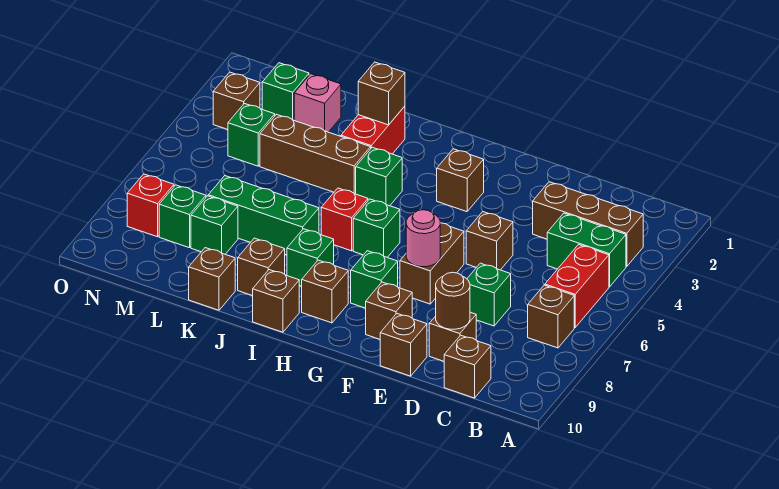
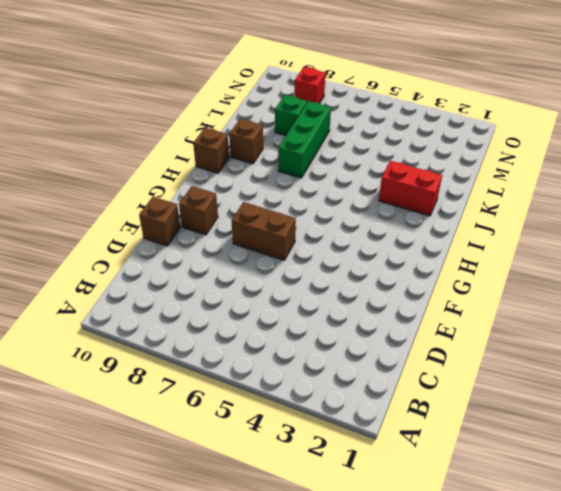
none -> brown brick B3:D3 level 1
none -> green brick B4:C4 level 1
none -> red brick B5:B6 level 1
none -> brown brick B7 level 1

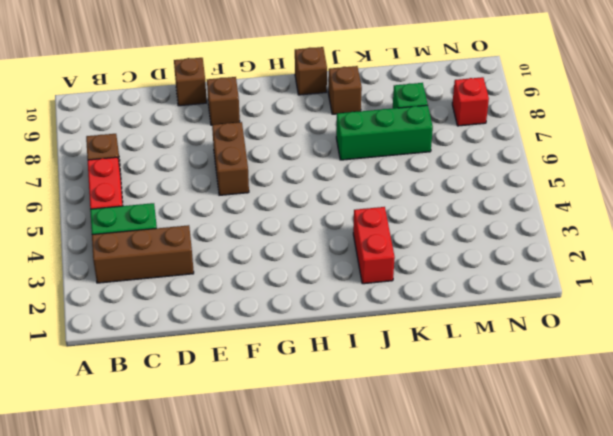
none -> brown brick C10 level 1
none -> green brick D7 level 1
none -> brown brick D9 level 1
none -> brown brick E5 level 1

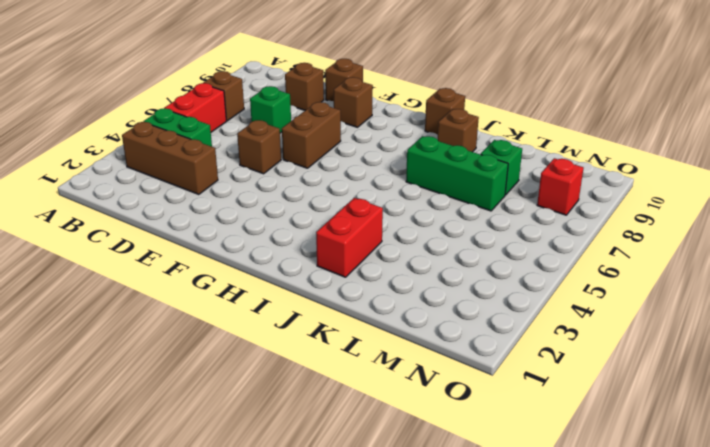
none -> brown brick C10 level 1
none -> brown brick G3 level 1
none -> green brick G8 level 1
none -> green brick H6 level 1

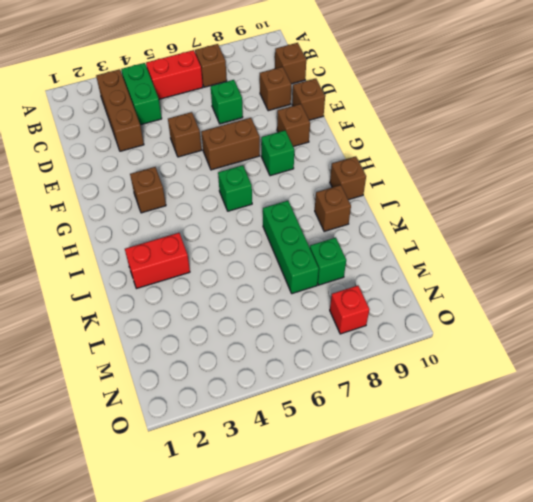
none -> brown brick H9 level 1
none -> green brick I4 level 1
none -> red brick I6 level 1
none -> green brick I8 level 1

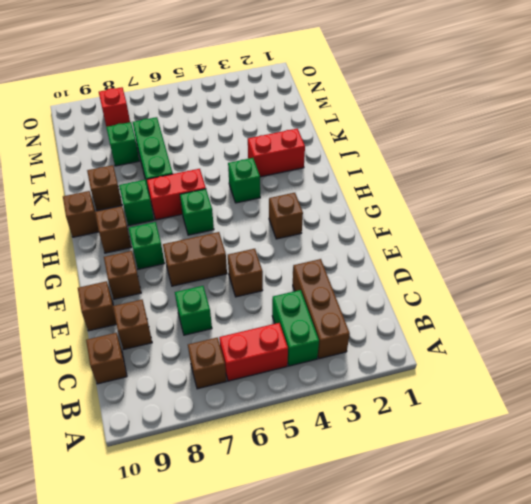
red brick I6:I7 level 1 -> red brick I6 level 1
none -> brown brick J4:L4 level 1
none -> brown brick K10 level 1
none -> pink brick L2 level 1
none -> green brick M2 level 1

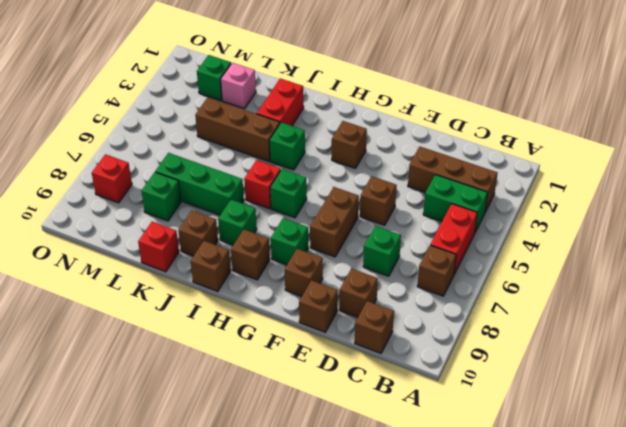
red brick K10 level 1 -> brown brick K10 level 1
none -> green brick M4 level 1
none -> green brick M8 level 1
none -> brown brick N3 level 1
none -> brown round brick D9 level 2

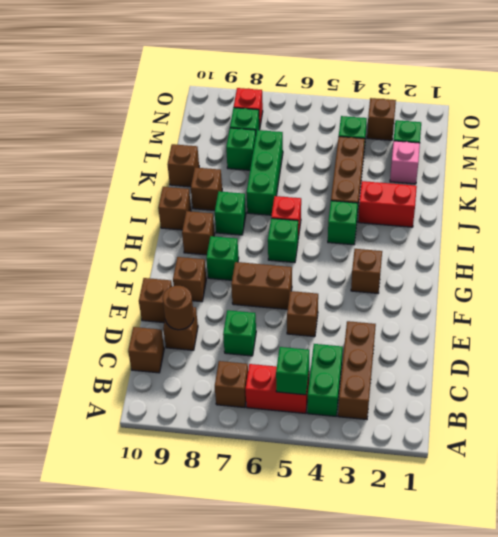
green brick B5 level 2 -> none
none -> pink round brick F7 level 2
none -> brown brick J2 level 2

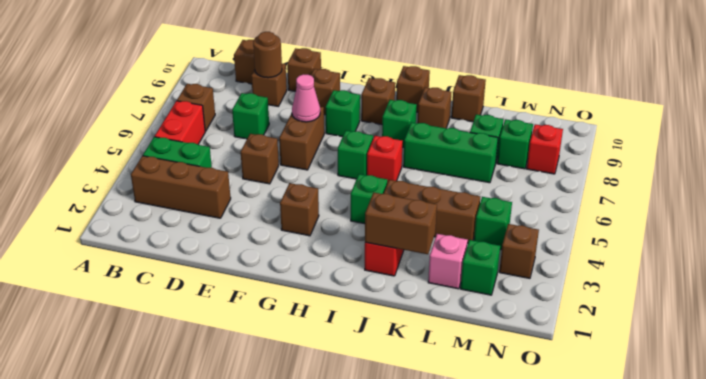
pink cone F7 level 2 -> pink round brick F7 level 2
brown brick J2:K2 level 2 -> brown brick J2 level 2

